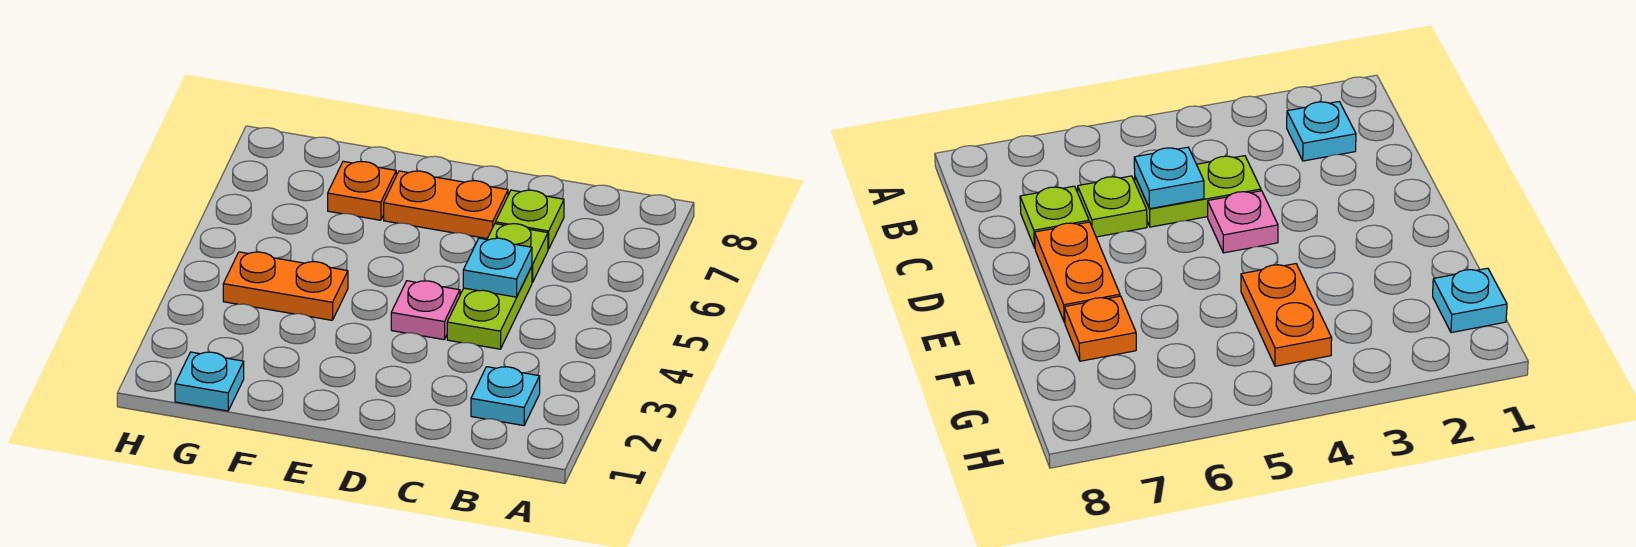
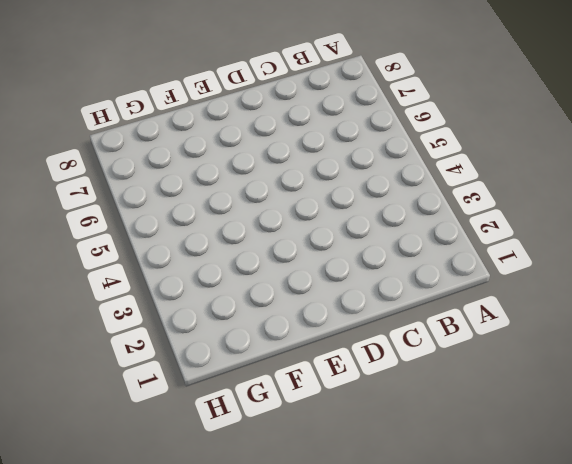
none -> cyan plate B2 level 1
none -> lime plate C4:C5 level 1

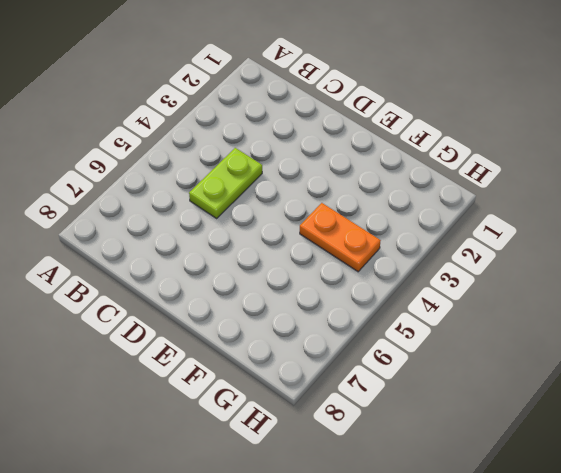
none -> cyan plate B2 level 1
none -> lime plate C6 level 1

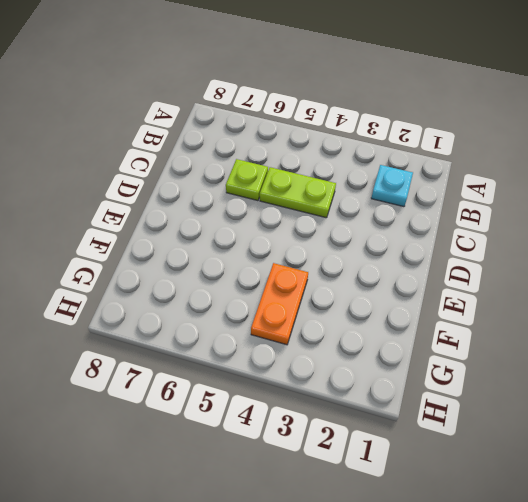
none -> lime plate C7 level 1
none -> pink plate D4 level 1

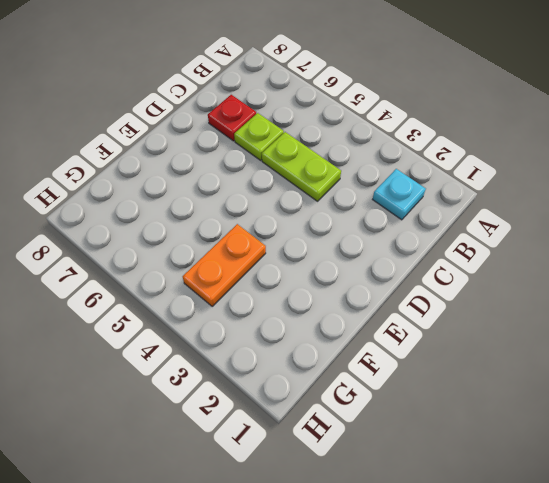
red plate C7 level 1 -> lime plate C7 level 1
none -> pink plate D4 level 1
none -> orange plate D7:E7 level 1

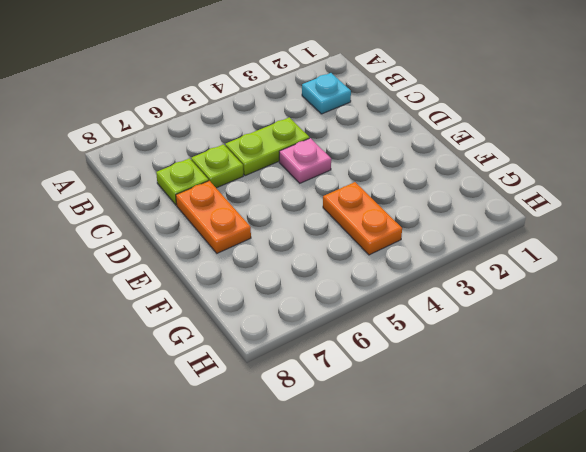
none -> orange plate F7 level 1
none -> cyan plate G1 level 1

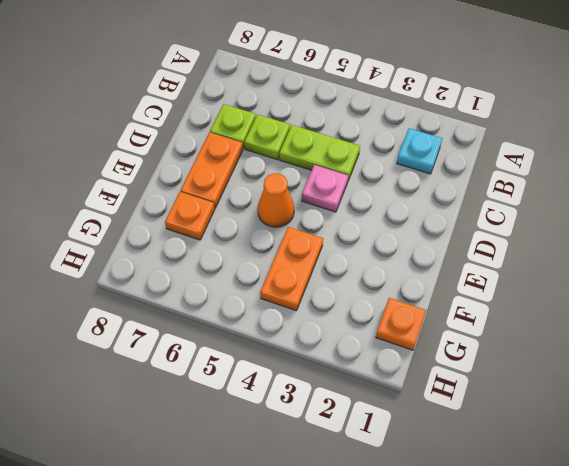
orange cone E5 level 1 -> none
orange plate G1 level 1 -> cyan plate G1 level 1
none -> cyan plate C5 level 2

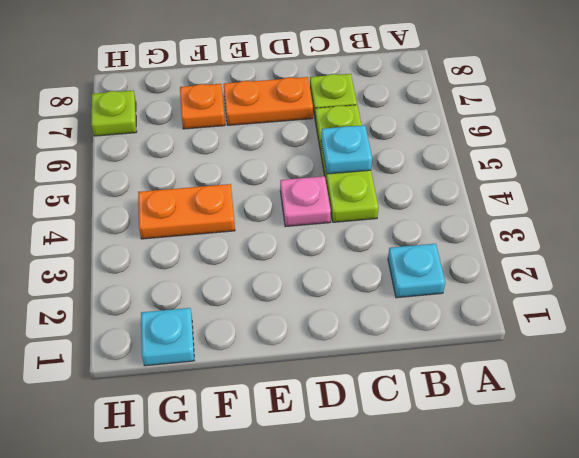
lime plate H7 level 1 -> none

